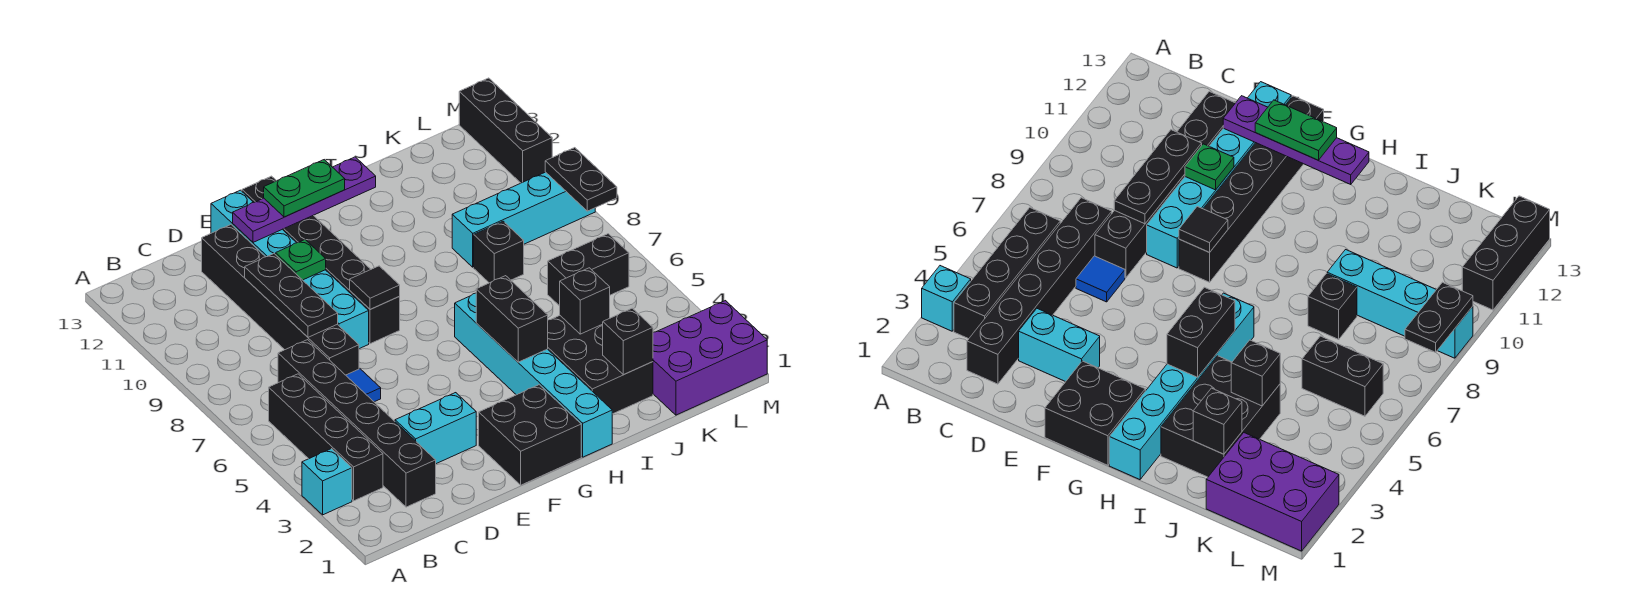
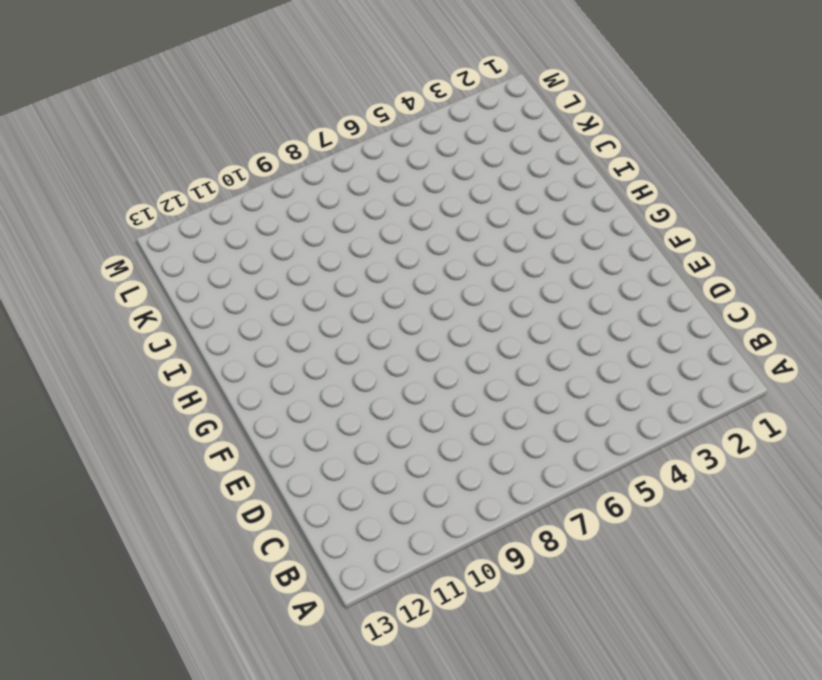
none -> cyan brick A3 level 1
none -> black brick B3:B6 level 1
none -> black brick C2:C7 level 1

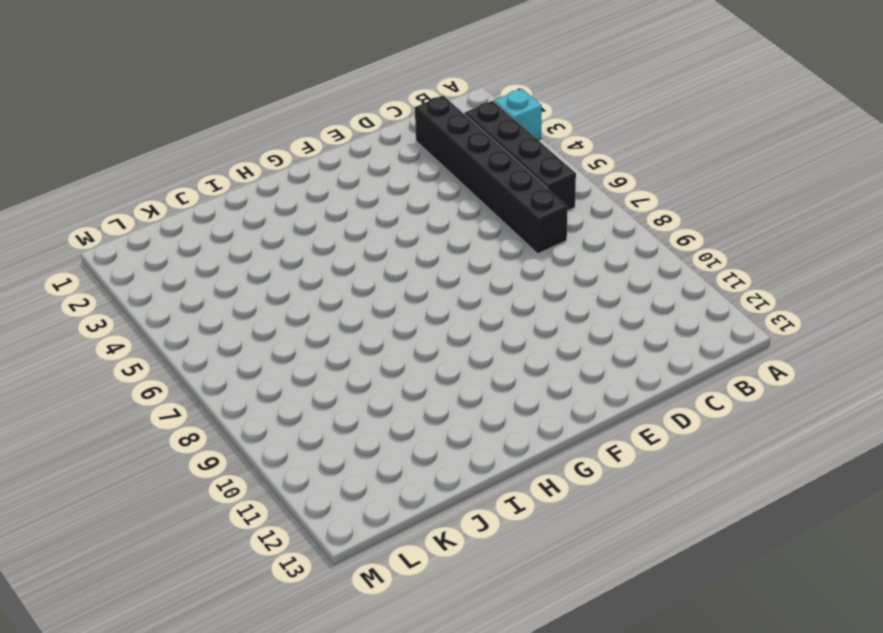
none -> cyan brick D3:E3 level 1
none -> blue tile D6 level 1
none -> black brick D7:D12 level 1

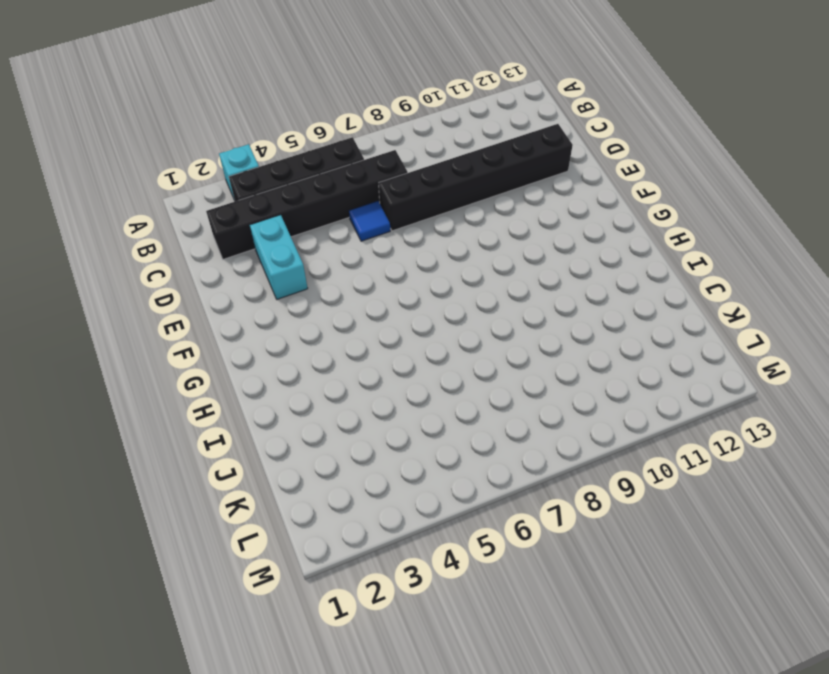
none -> cyan brick E8:E13 level 1
none -> black brick F1:G2 level 1
none -> black brick F8:F13 level 1

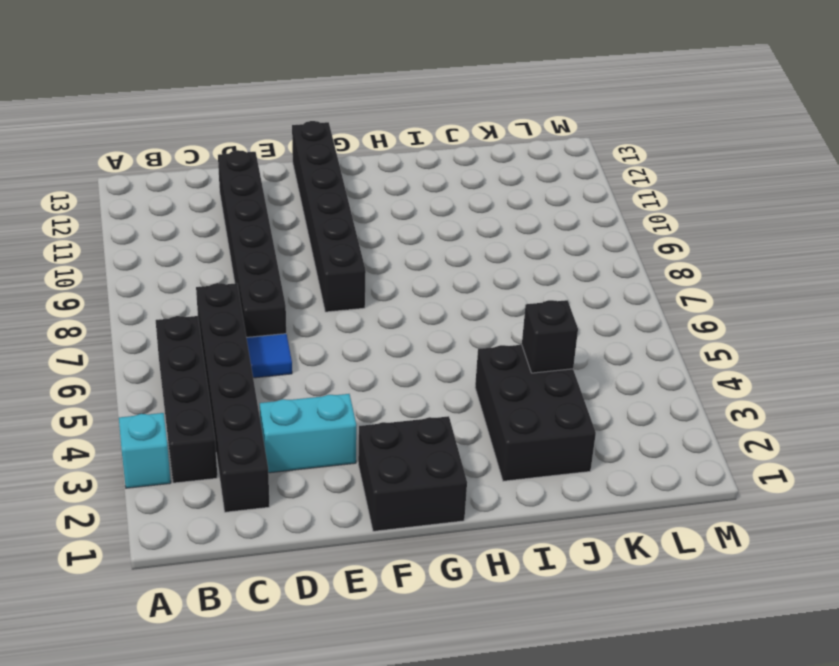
none -> cyan brick E8:E13 level 1
none -> cyan brick H1:H6 level 1
none -> black brick J8 level 1

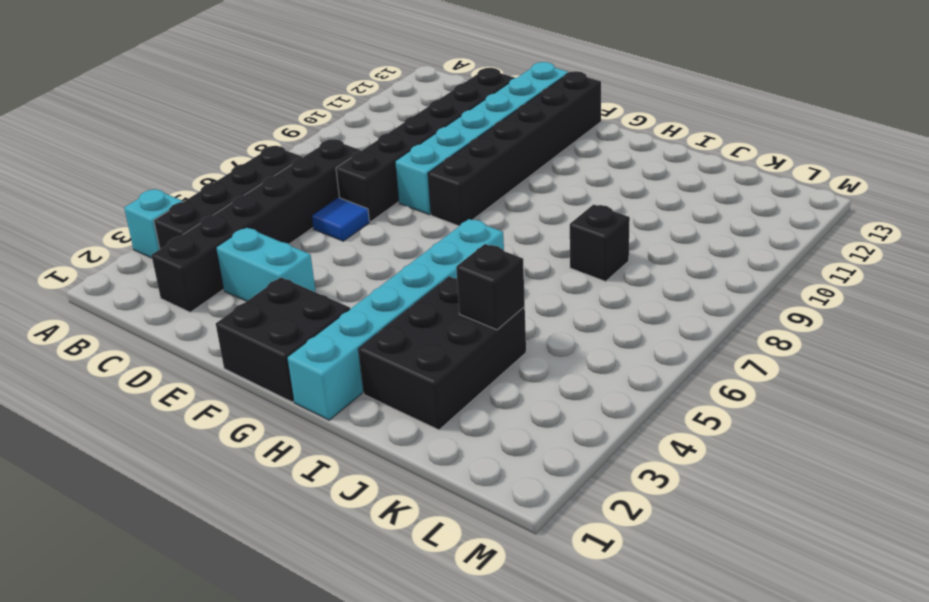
none -> cyan brick J9:M9 level 1
none -> purple brick K1:M2 level 1
none -> black brick K6:L6 level 1

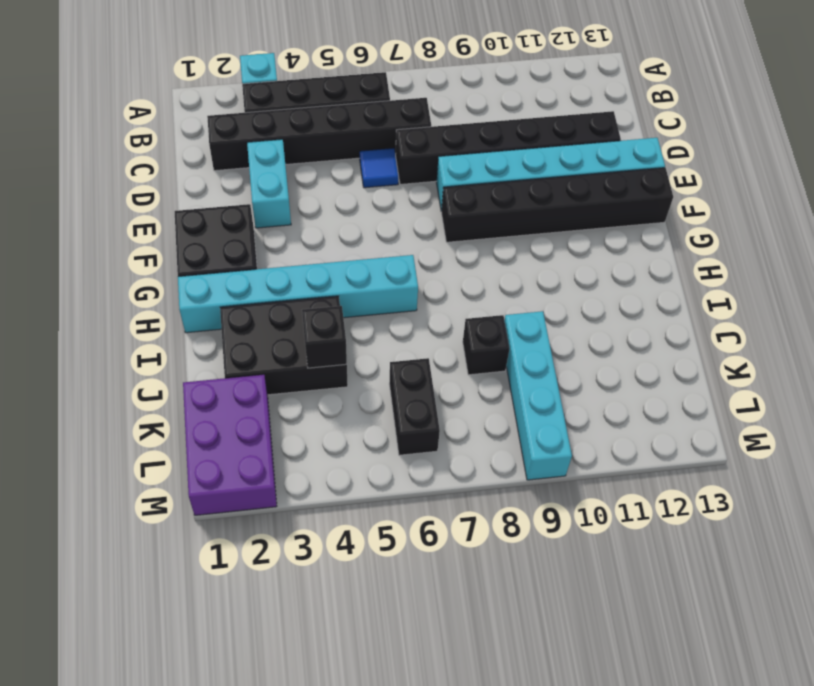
none -> black brick M11:M13 level 1
none -> black plate D8:D10 level 2
none -> green plate E10 level 2

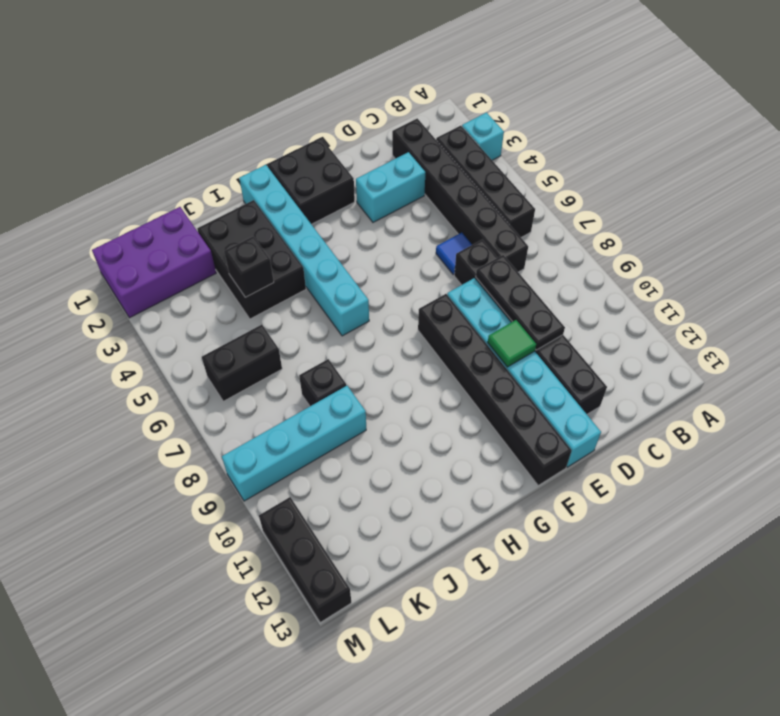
green tile E10 level 2 -> green plate E10 level 2
none -> purple plate E12:H12 level 2
none -> black tile F8 level 2
none -> black brick H4:H5 level 2

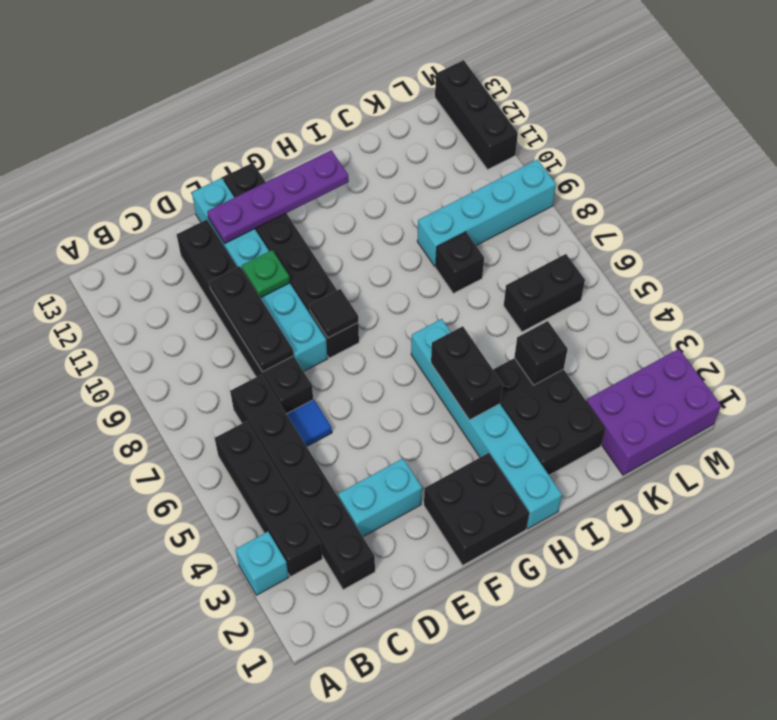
none -> black brick J2 level 2
none -> black plate M8:M9 level 2
none -> green plate F12:G12 level 3

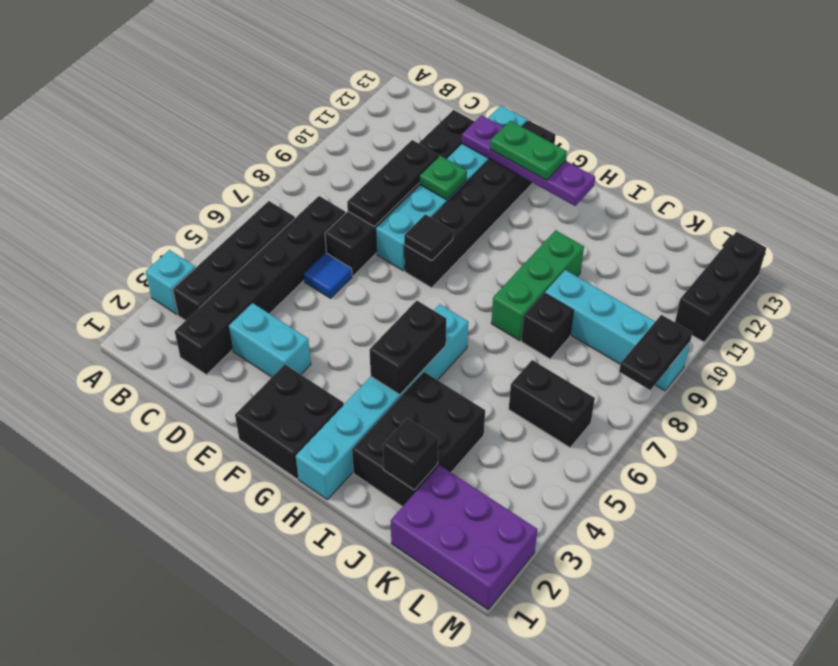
green brick I8:I10 level 1 -> none
none -> black brick J4 level 2

